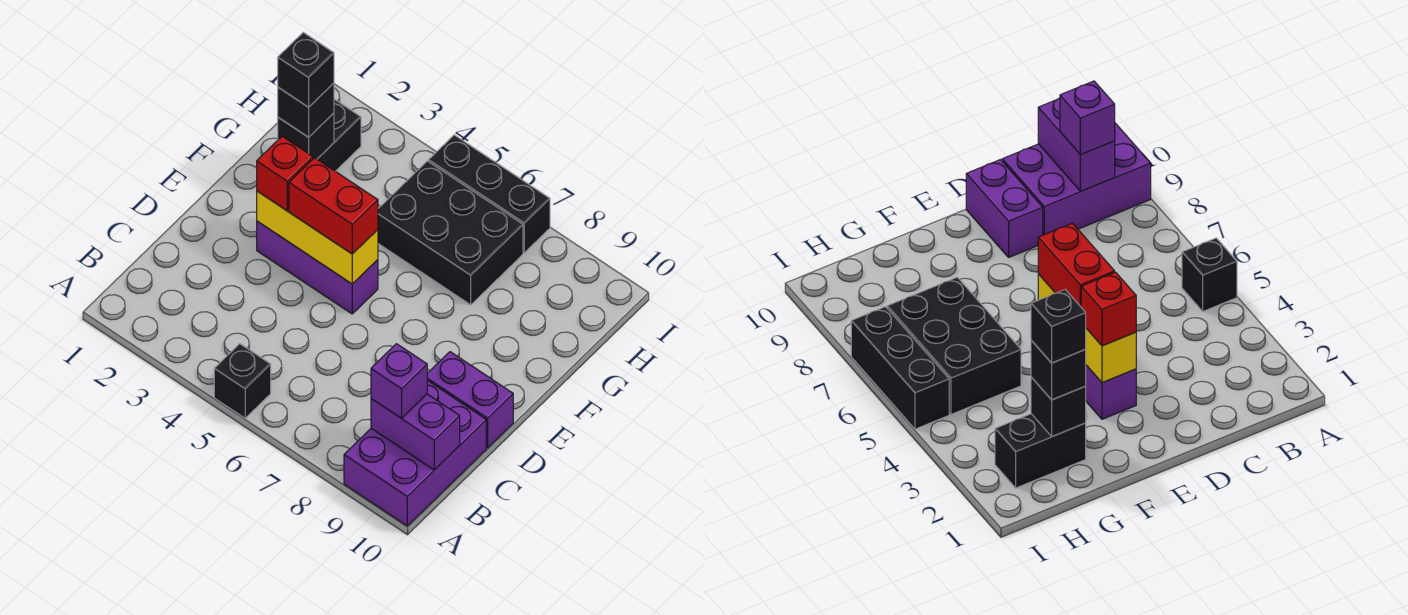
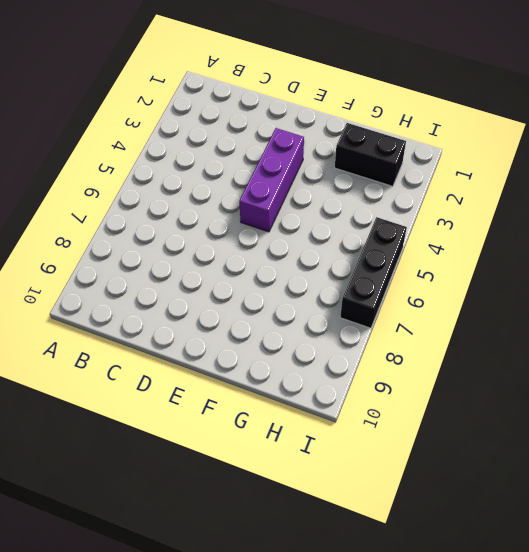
none -> black brick A5 level 1
none -> purple brick A9:C10 level 1
none -> purple brick D9:D10 level 1

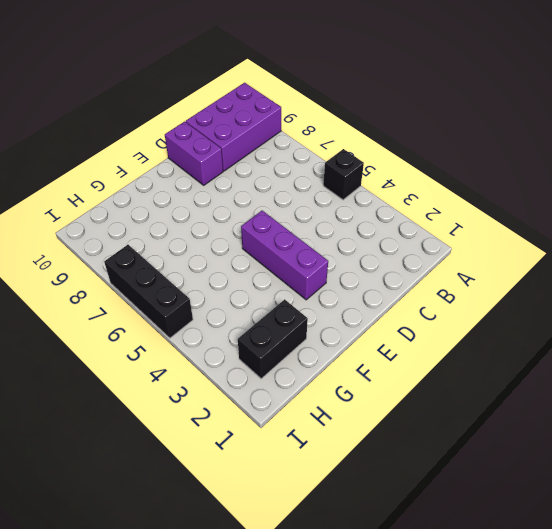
none -> black brick G5:H7 level 1
none -> purple brick B9:B10 level 2
none -> yellow brick E3:E5 level 2

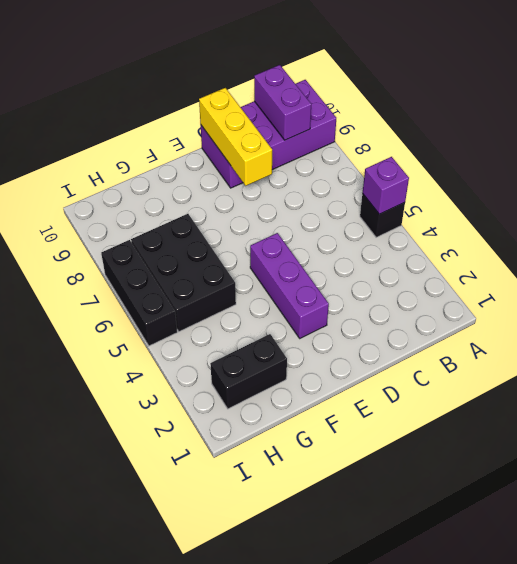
purple brick A5 level 2 -> purple brick B9 level 3
yellow brick D8:D10 level 2 -> yellow brick E3:E5 level 2
none -> black brick G2 level 2
none -> red brick E3 level 3
none -> red brick E4:E5 level 3

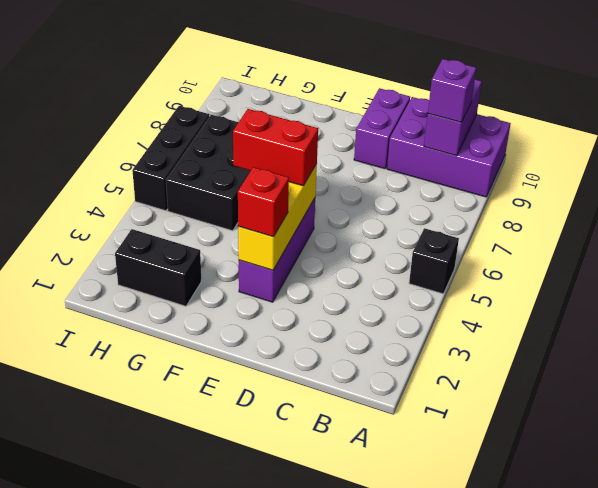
red brick E5:F5 level 3 -> red brick E4:E5 level 3
none -> black brick G2 level 2
none -> black brick G2 level 3
none -> black brick G2 level 4

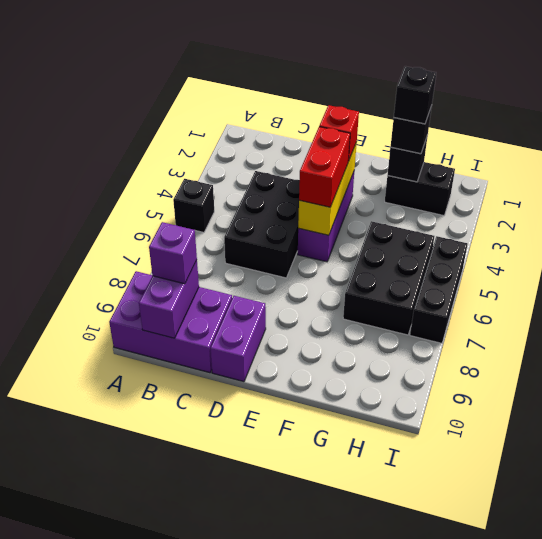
black brick C4:D6 level 1 -> none

